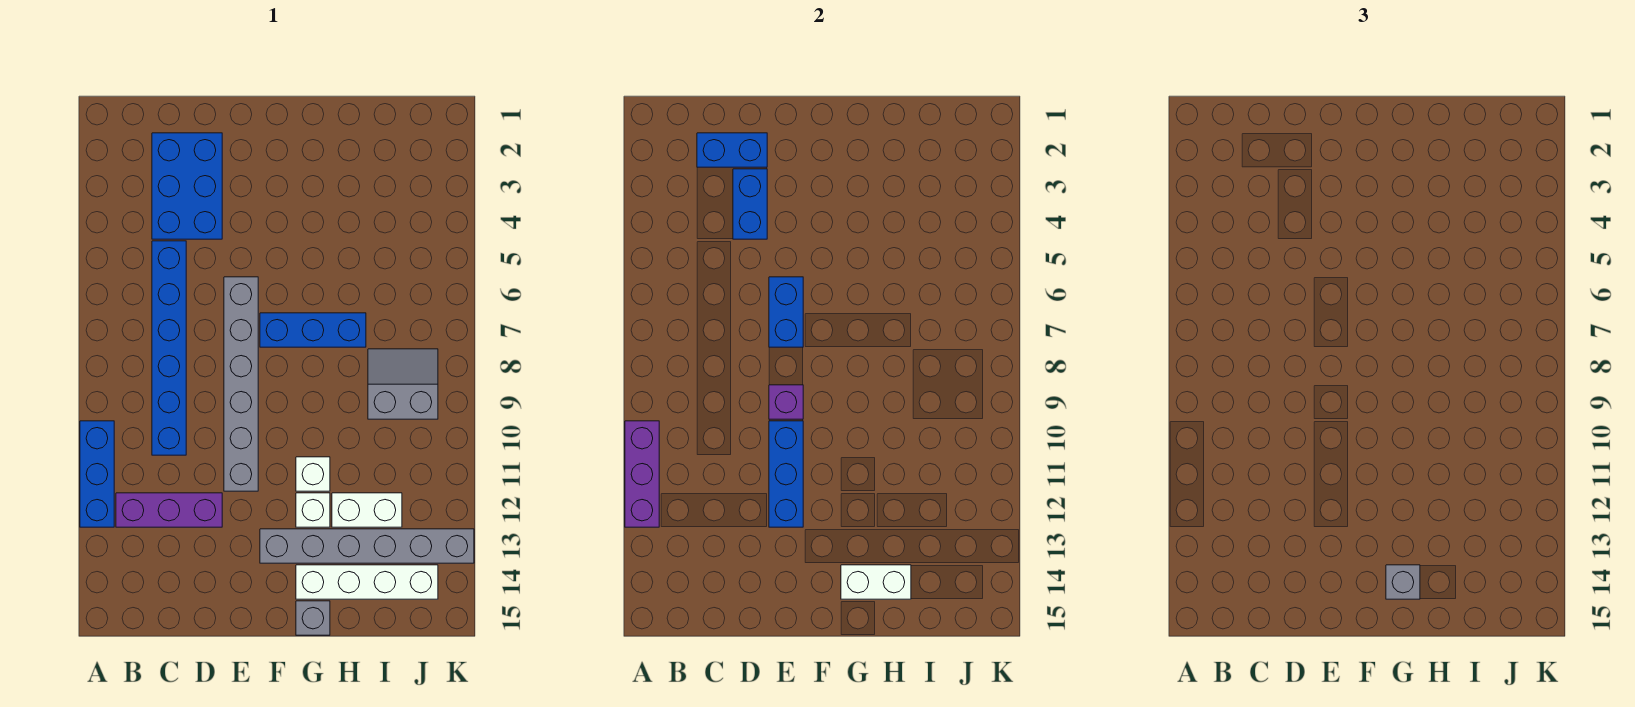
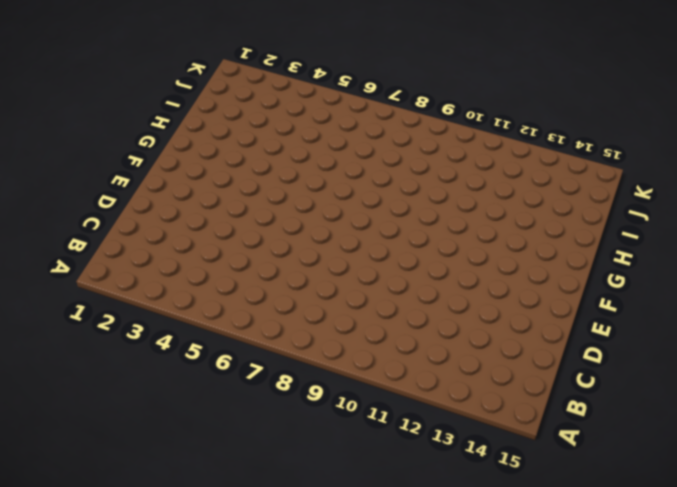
none -> blue brick A10:A12 level 1
none -> purple brick B12:D12 level 1
none -> blue brick C2:D4 level 1

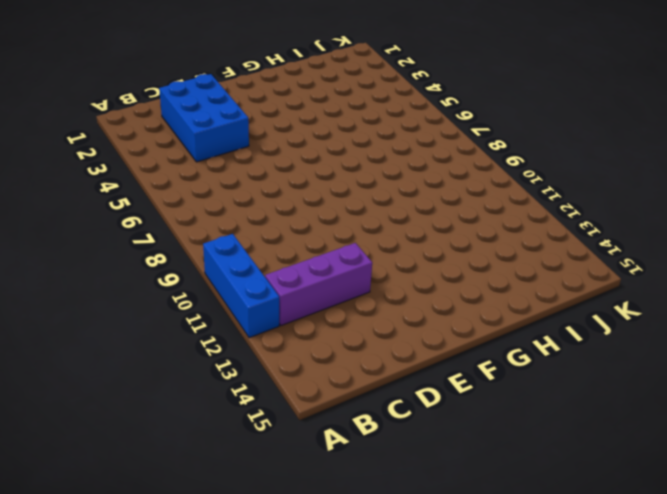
none -> blue brick C5:C10 level 1
none -> grey brick E6:E11 level 1
none -> blue brick F7:H7 level 1

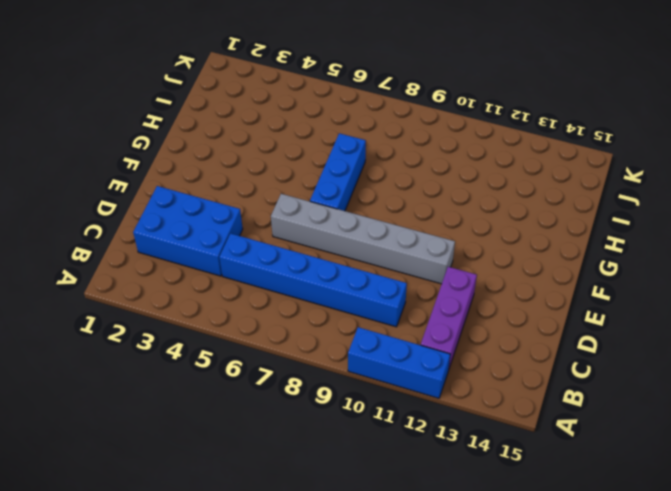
none -> grey brick F13:K13 level 1
none -> white brick G11 level 1
none -> white brick G12 level 1

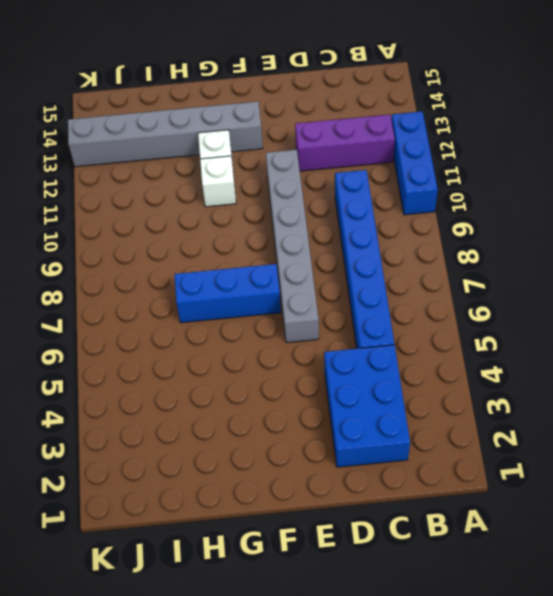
none -> white brick G14:J14 level 1
none -> grey brick G15 level 1
none -> white brick H12:I12 level 1

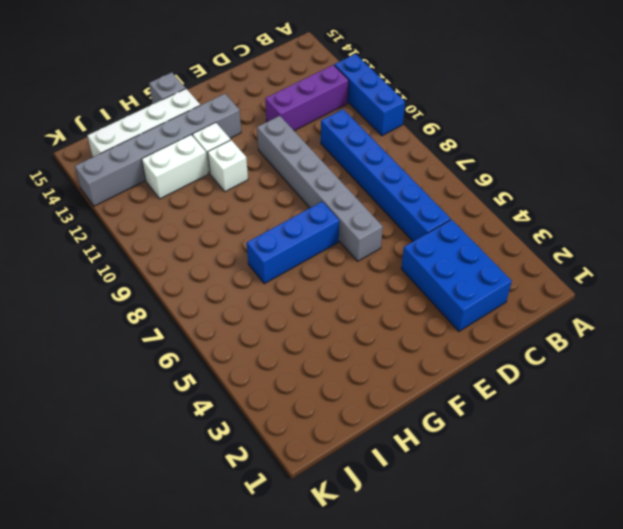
none -> grey slope I8:J9 level 1 top 9
none -> purple brick A10:A12 level 2
none -> blue brick C2:D2 level 2

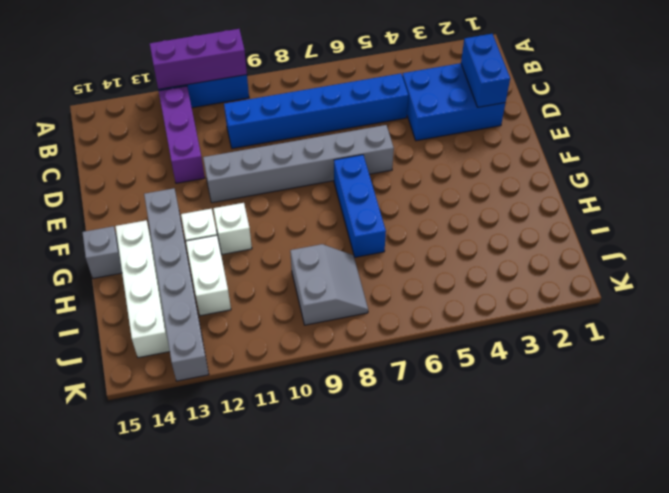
none -> blue brick D3:D4 level 2
none -> blue brick E6:E7 level 2
none -> purple brick E9 level 2

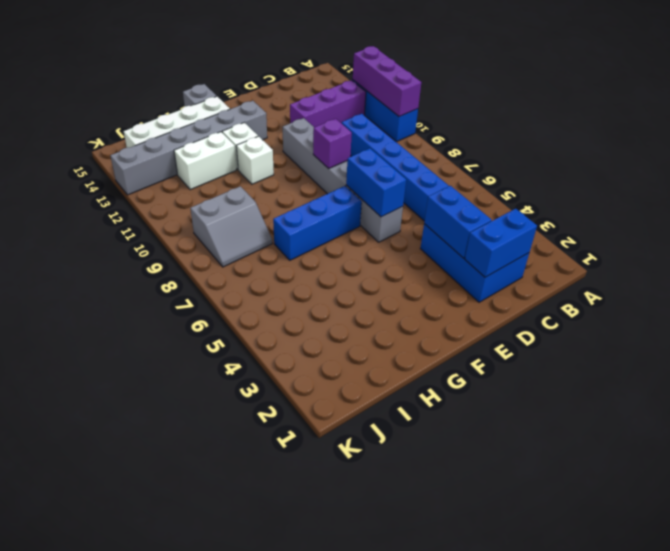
none -> blue brick E10:E12 level 2
none -> white brick G14:H14 level 2
none -> grey brick G14 level 3

